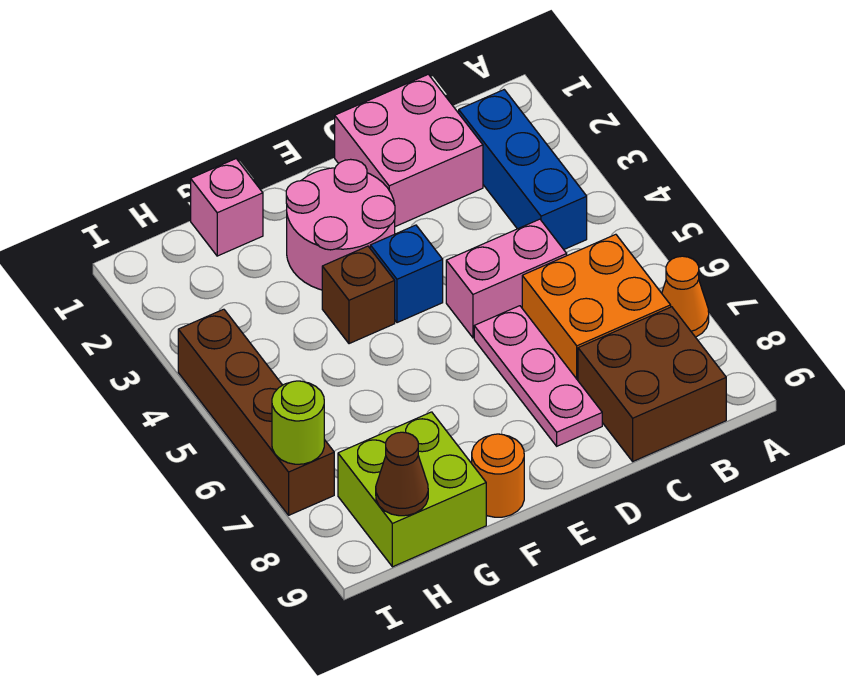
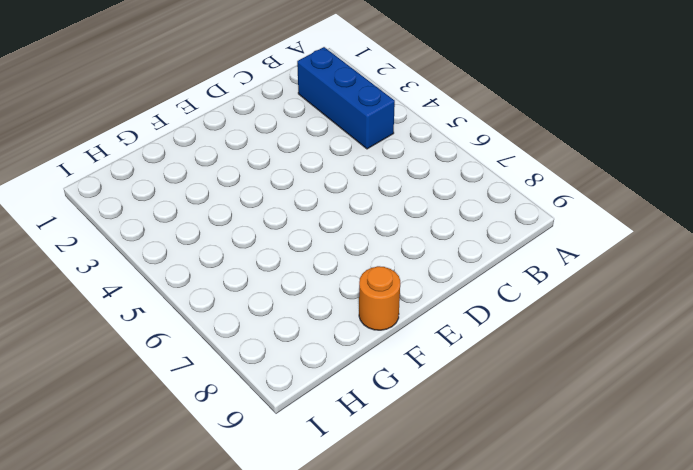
none -> orange cone A7 level 1
none -> orange brick B6:C7 level 1
none -> brown brick B8:C9 level 1

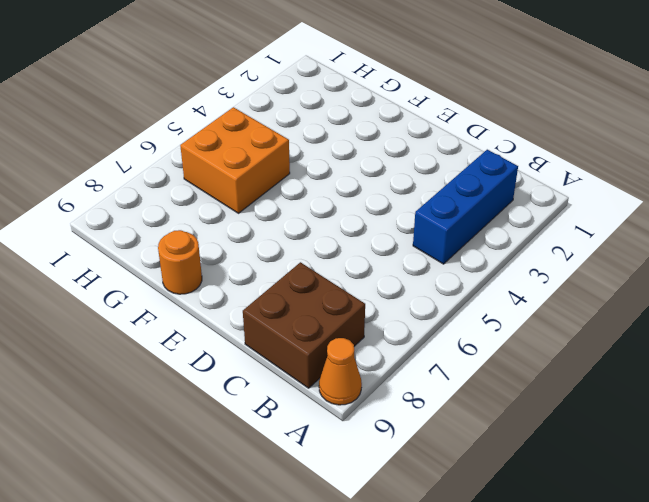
orange cone A9 level 1 -> orange cone A7 level 1
orange brick G5:H6 level 1 -> orange brick B6:C7 level 1
none -> pink brick C1:D2 level 1
none -> pink brick C5:D5 level 1
none -> pink plate D6:D8 level 1

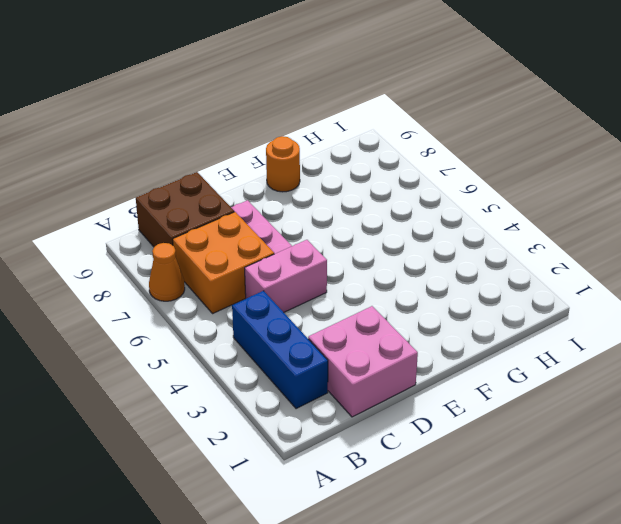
none -> pink round brick E2:F3 level 1
none -> blue brick E4 level 1
none -> brown brick F4 level 1

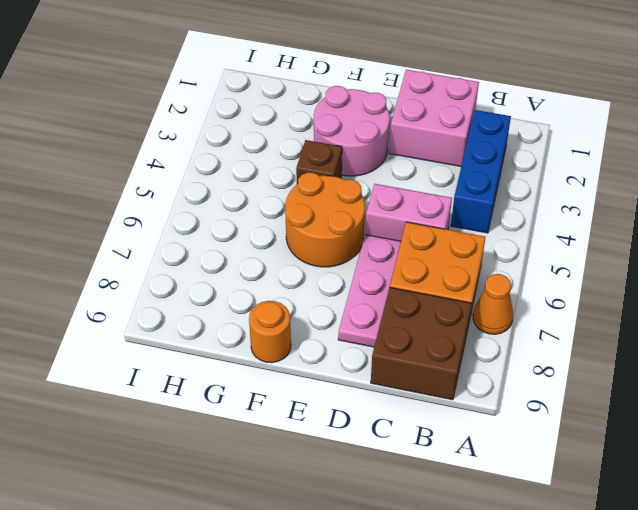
orange round brick E5:F6 level 1 -> none
none -> blue brick E4 level 1
none -> pink brick G1 level 1
none -> lime brick G8:H9 level 1

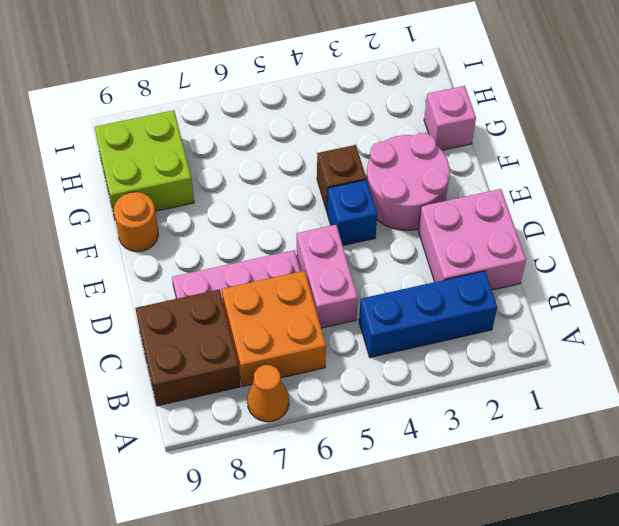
none -> brown brick I4:I7 level 1
none -> brown cone H9 level 2
none -> lime round brick I7 level 2

